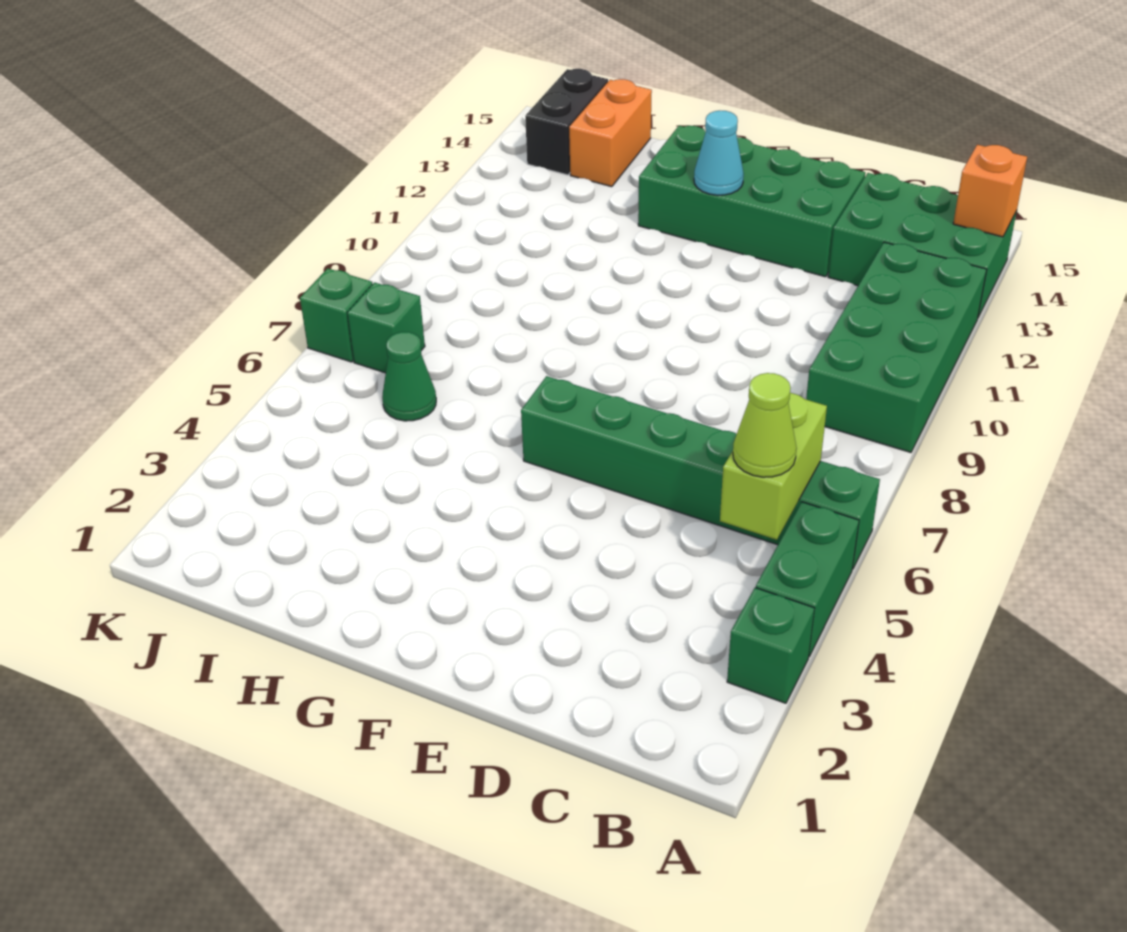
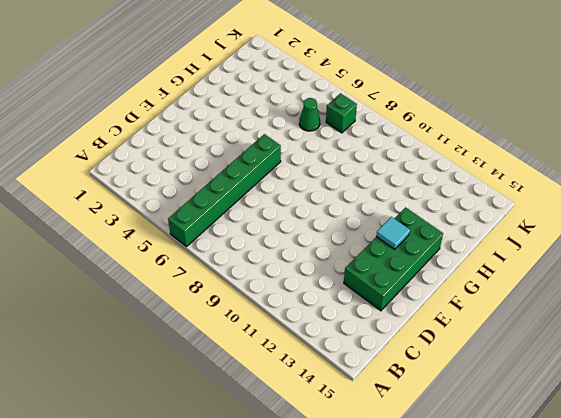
cyan tile F13 level 2 -> cyan cone F13 level 2
none -> green brick A3 level 1
none -> green brick A4:A5 level 1
none -> green brick A9:B12 level 1

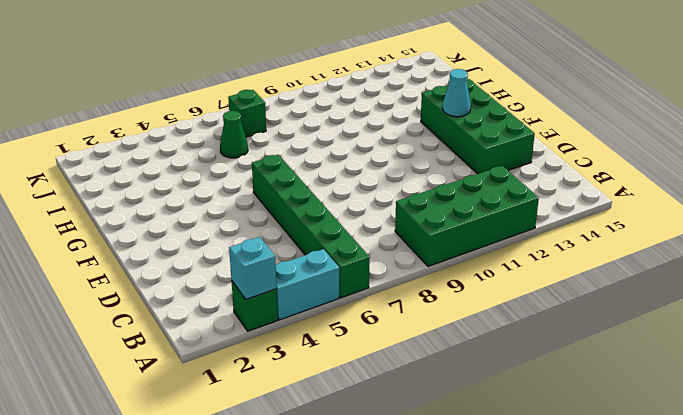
cyan brick A3 level 2 -> none
cyan brick A4:A5 level 1 -> green brick A4:A5 level 1
none -> green brick A13:C14 level 1
none -> orange brick I14:I15 level 1
none -> black brick J14:J15 level 1

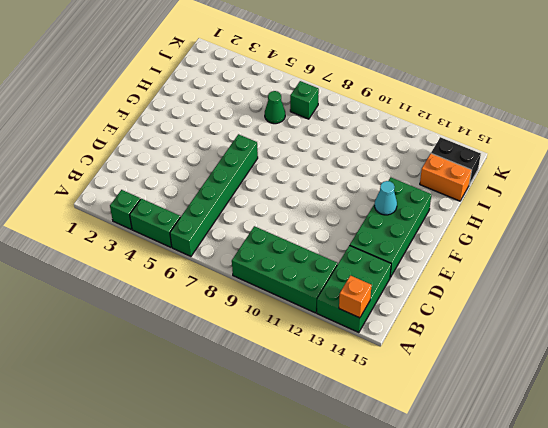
none -> green brick K7 level 1
none -> lime brick B5:B6 level 2
none -> lime cone B5 level 3

